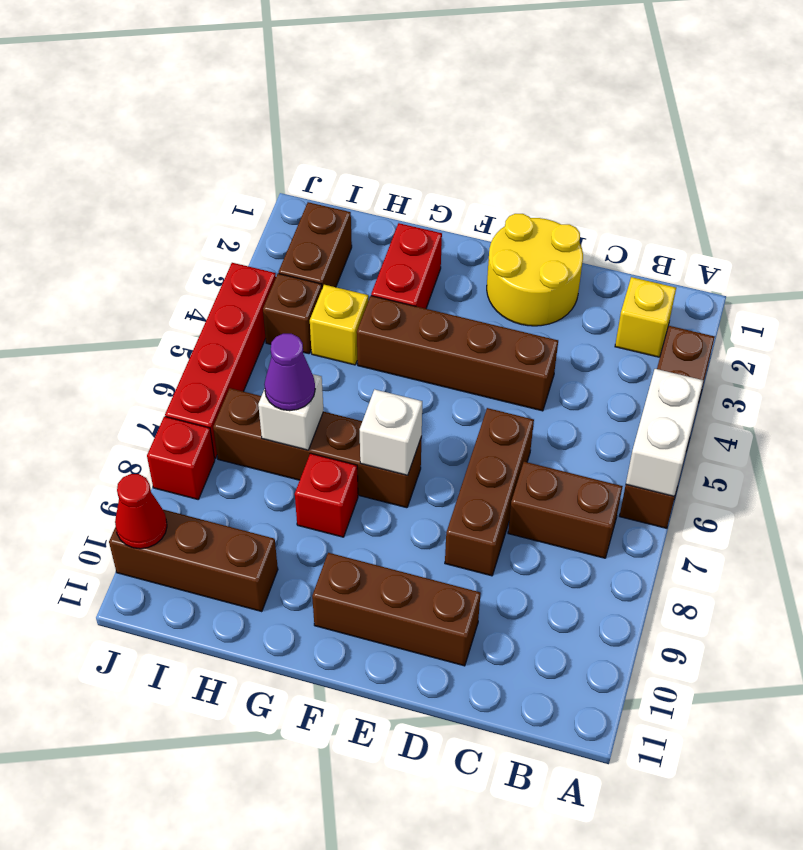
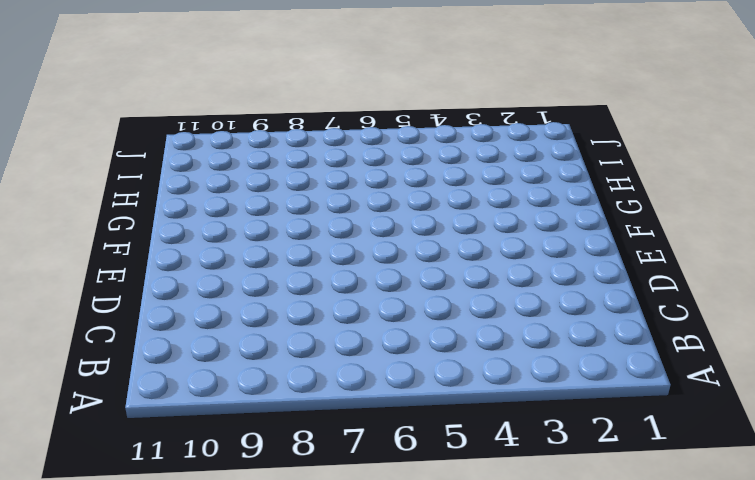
none -> brown brick A3:A6 level 1
none -> yellow brick B2 level 1
none -> brown brick B7:C7 level 1

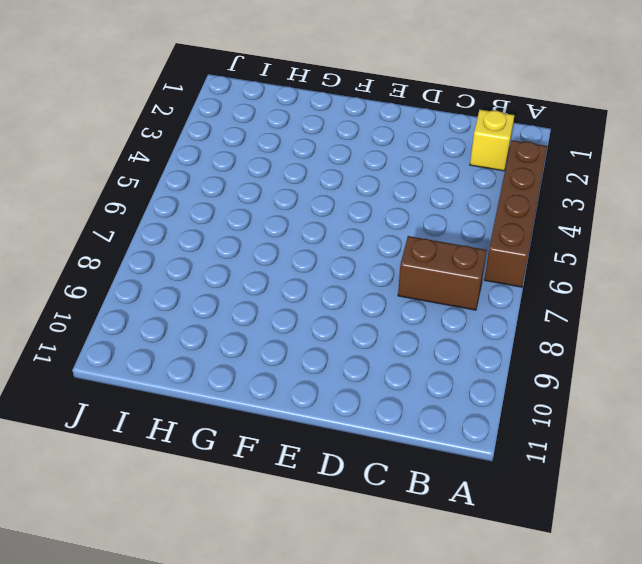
none -> yellow round brick D1:E2 level 1
none -> brown brick D4:G4 level 1
none -> brown brick D6:D8 level 1

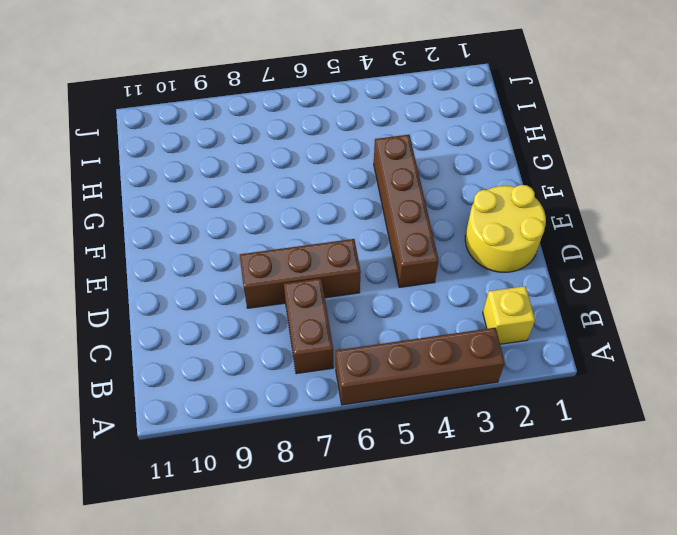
none -> brown brick D10:F10 level 1
none -> brown brick F7:I7 level 1
none -> red brick G2:G3 level 1

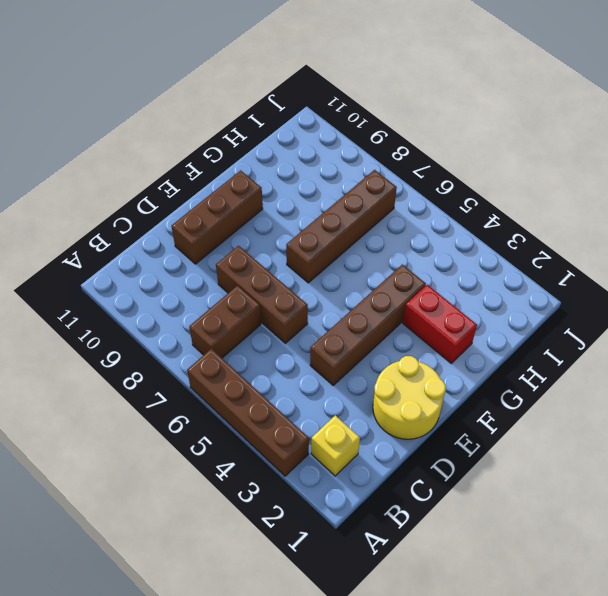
none -> red brick G8 level 1
none -> yellow brick H4 level 1
none -> brown brick H10:J10 level 1

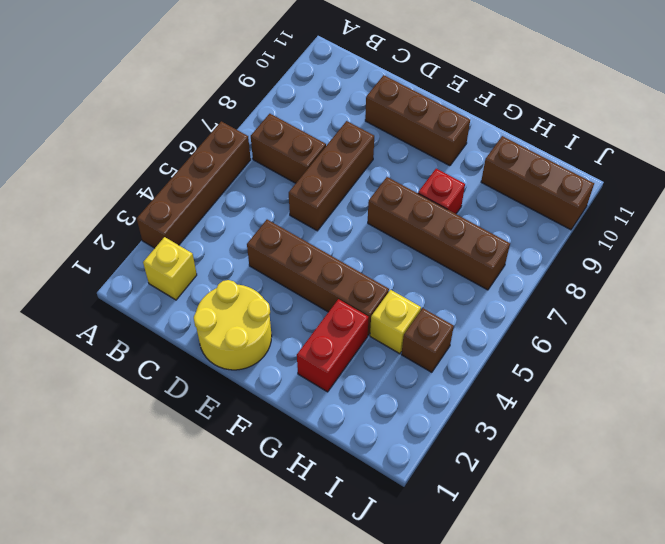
none -> brown brick I2:I3 level 1
none -> red brick J4:J7 level 1
none -> red brick J8 level 1

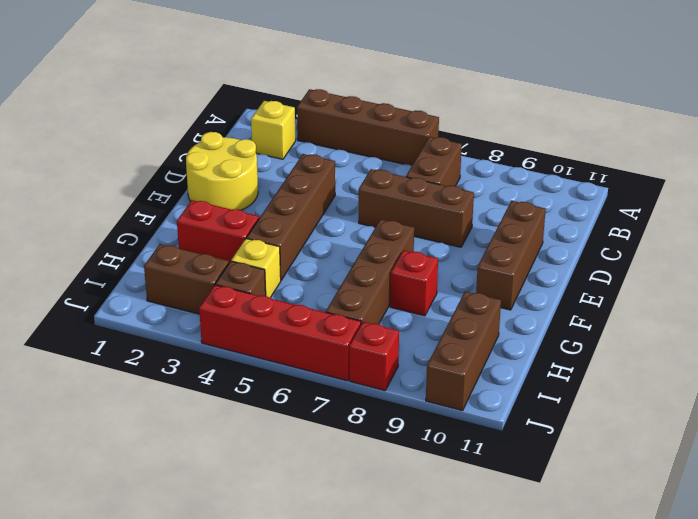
none -> white brick A5:A6 level 2
none -> white brick F7 level 2
none -> white brick H7 level 2

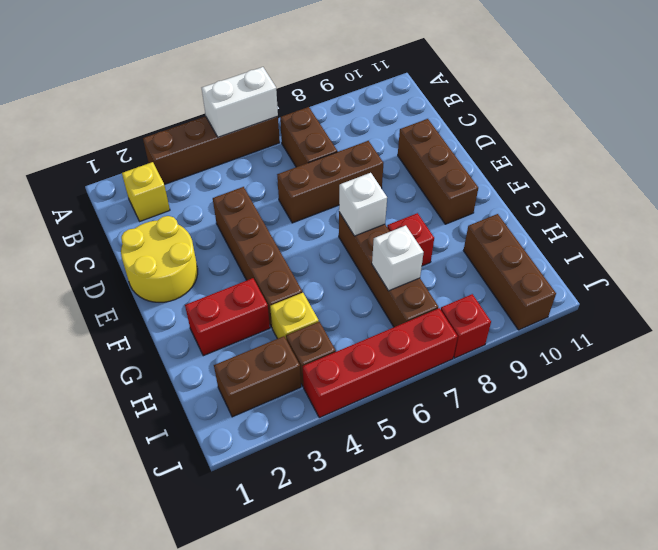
none -> red cone J10 level 2
none -> purple cone H7 level 3

